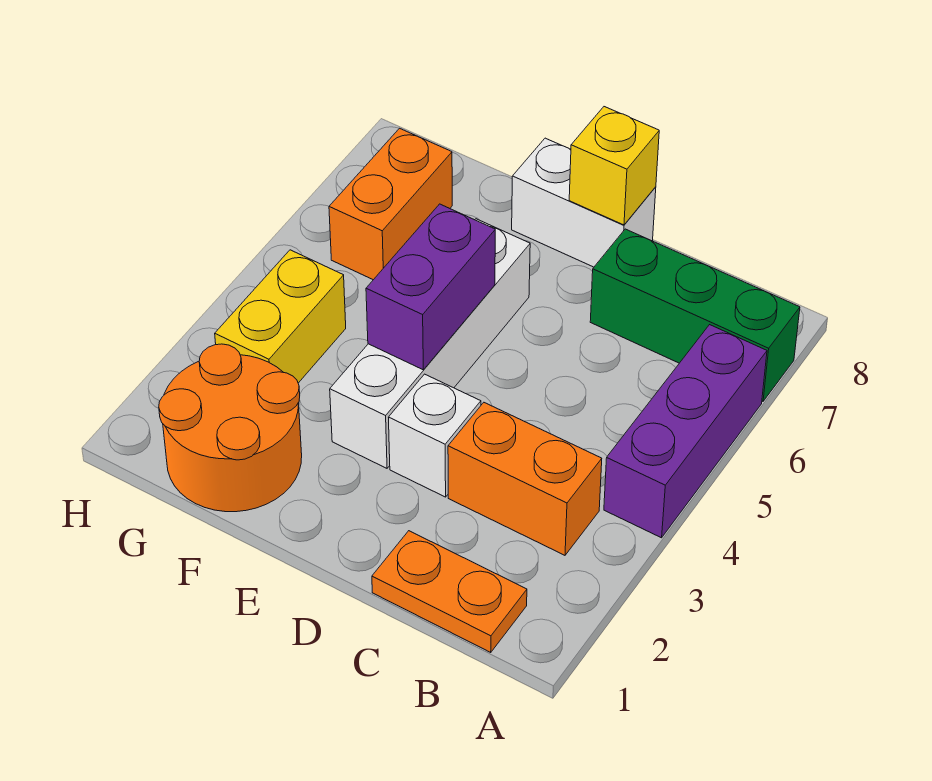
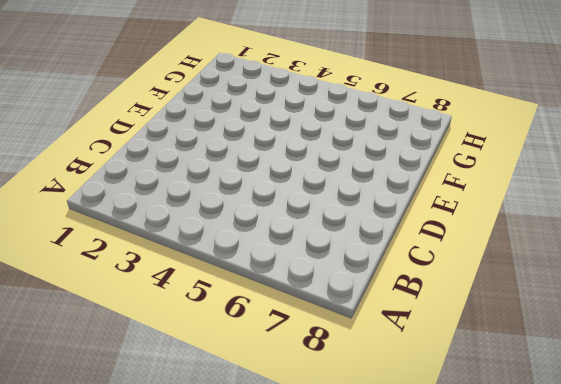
none -> purple brick A4:A6 level 1
none -> green brick A7:C7 level 1
none -> orange plate B1:C1 level 1

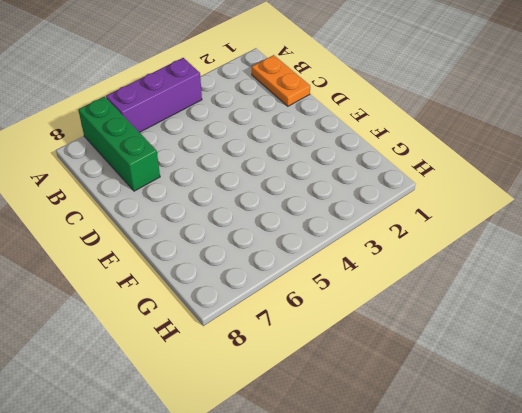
none -> orange brick B3:C3 level 1
none -> white brick D3 level 1
none -> white brick D8:E8 level 1

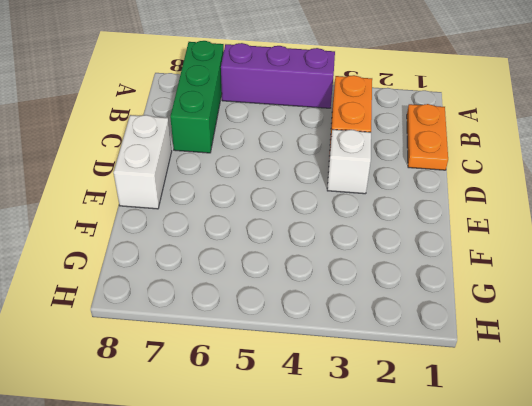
none -> white brick E3:E6 level 1
none -> orange round brick F1:G2 level 1
none -> yellow brick G3:G4 level 1

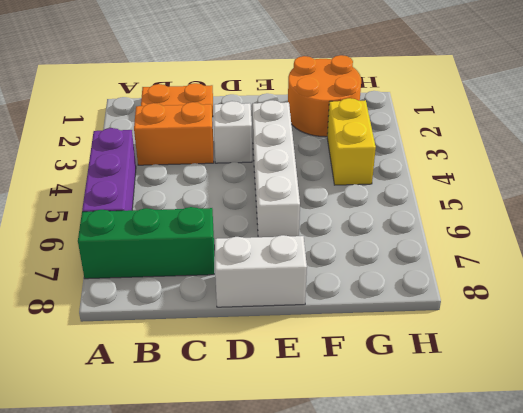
none -> orange brick G6:G7 level 1
none -> yellow brick D8 level 2
none -> purple brick E4:E5 level 2

